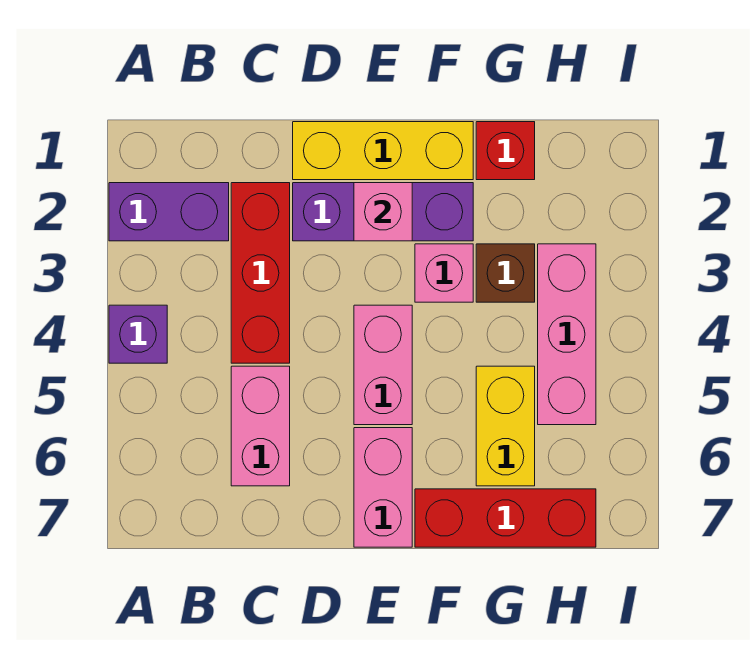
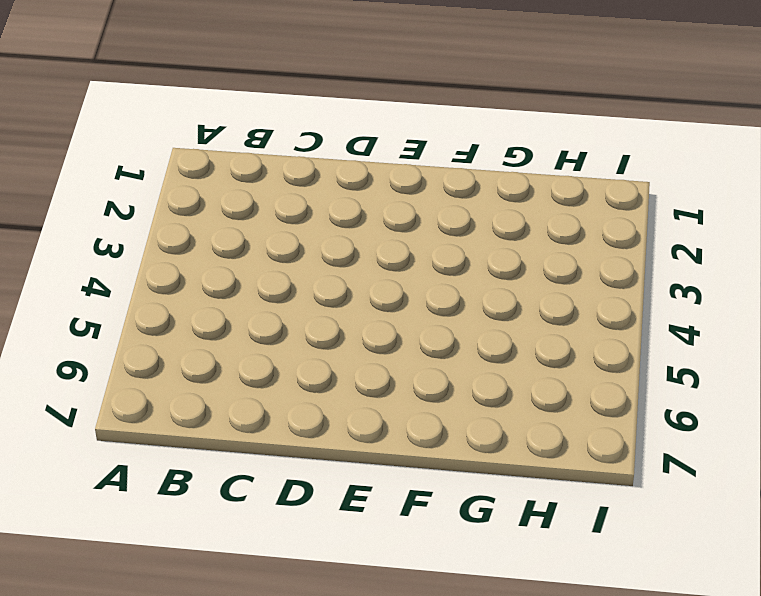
none -> purple brick A2:B2 level 1
none -> purple brick A4 level 1
none -> red brick C2:C4 level 1

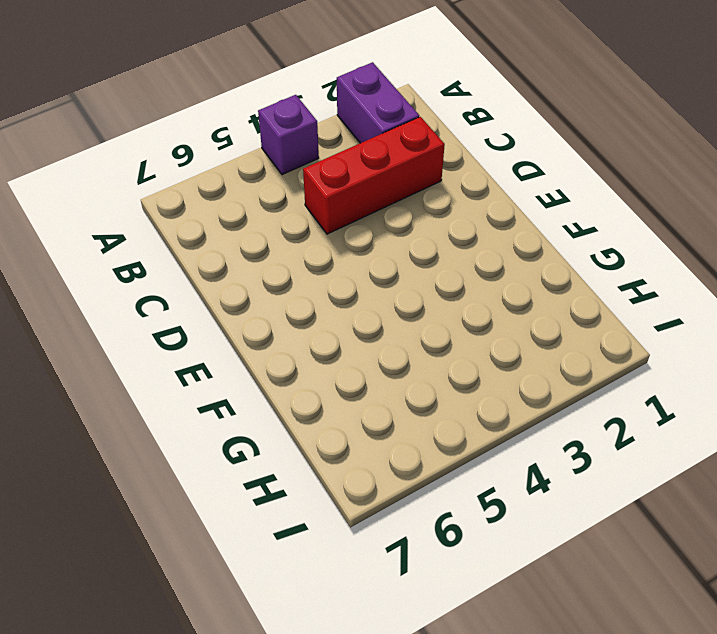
none -> pink brick C5:C6 level 1
none -> yellow brick D1:F1 level 1
none -> purple brick D2:F2 level 1

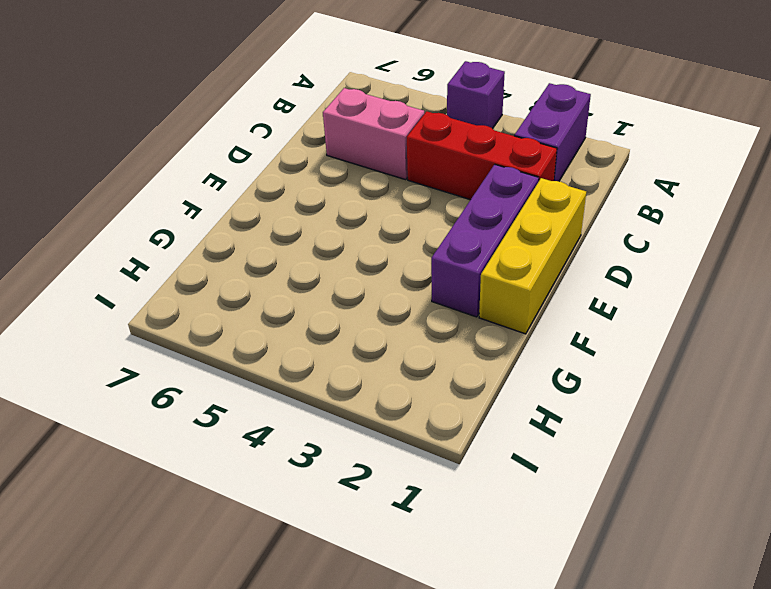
none -> pink brick E4:E5 level 1
none -> pink brick E6:E7 level 1
none -> pink brick F3 level 1

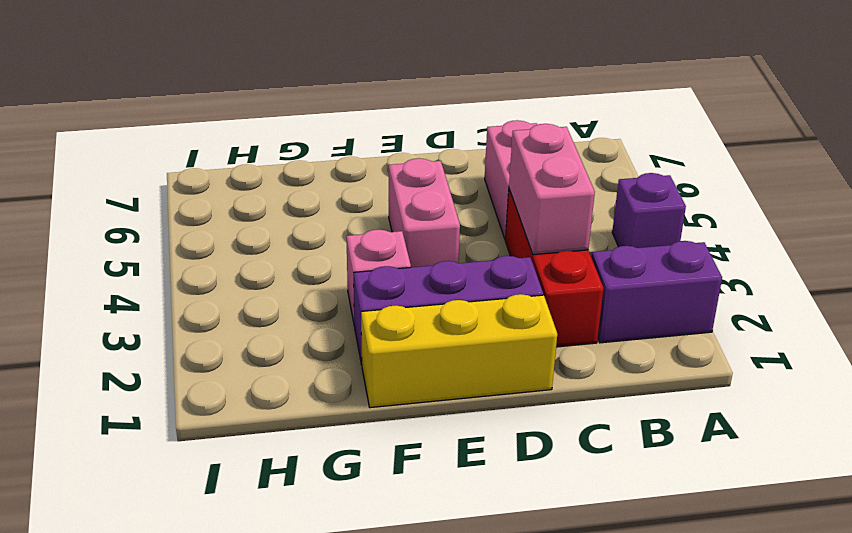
pink brick C3:C4 level 2 -> pink brick E6:E7 level 1
none -> red brick F7:H7 level 1
none -> red brick G1 level 1
none -> brown brick G3 level 1

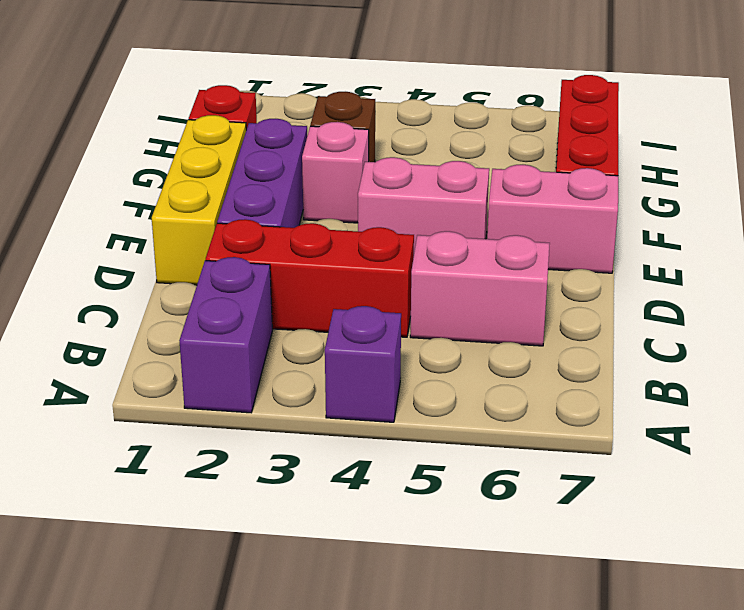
none -> yellow brick G5:G6 level 1
none -> pink brick H3:H5 level 1
none -> pink brick E2 level 2

